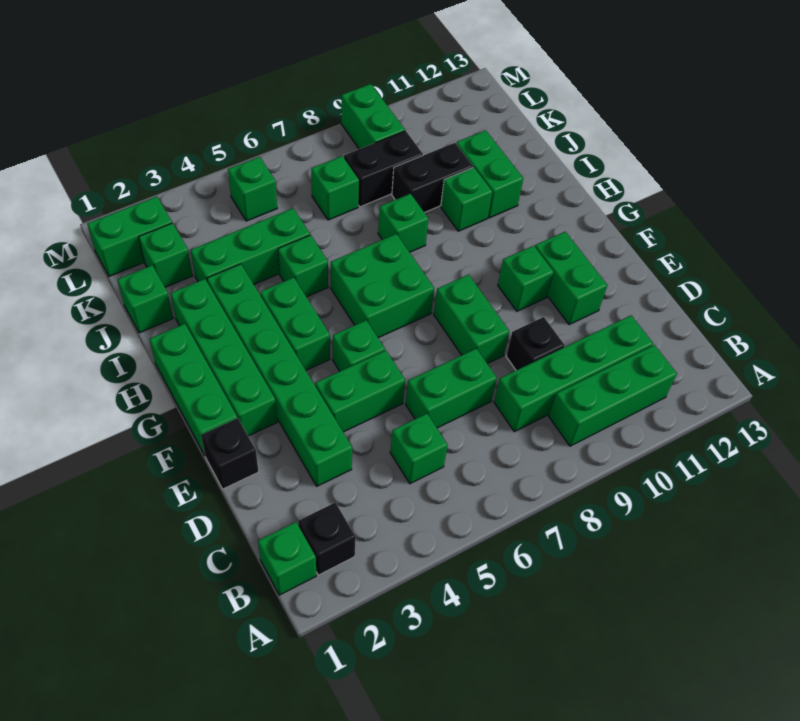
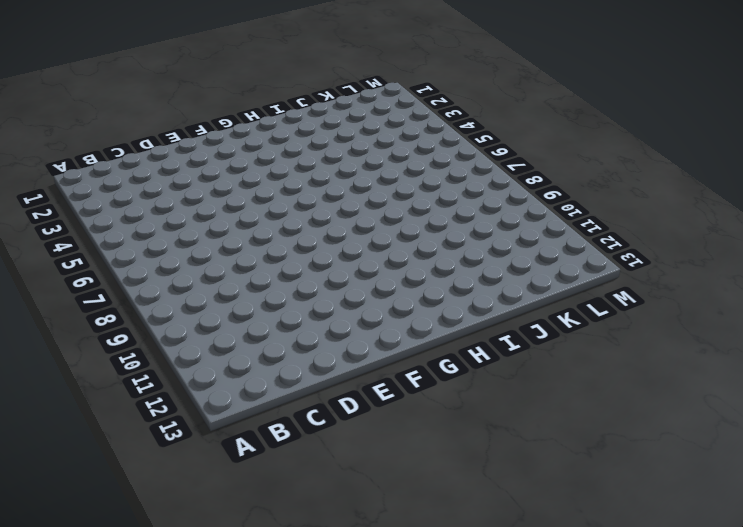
none -> green brick B1 level 1
none -> black brick B2 level 1
none -> green brick B9:B11 level 1
none -> green brick C5 level 1

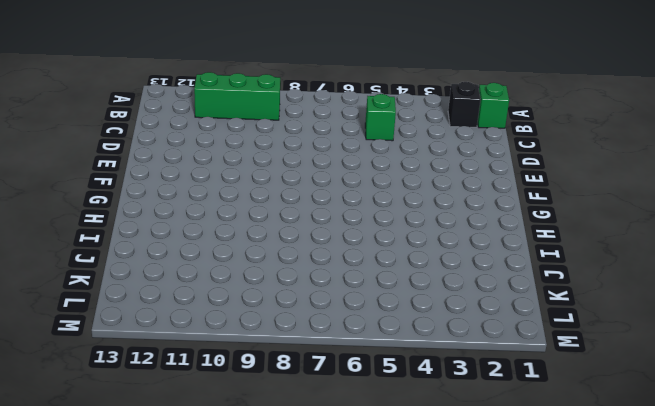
none -> green brick C8:C11 level 1
none -> green brick D3:I3 level 1
none -> green brick D6:D7 level 1
none -> black brick D9 level 1

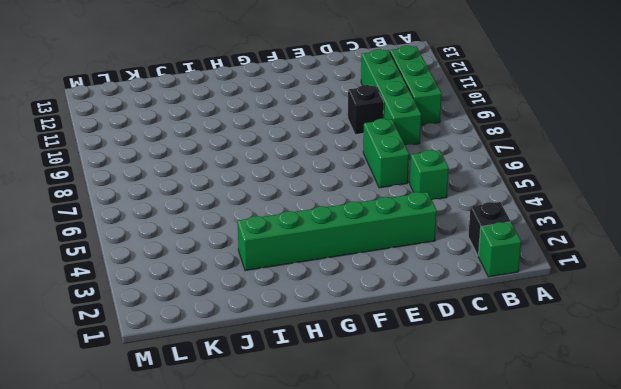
none -> black brick E1 level 1
none -> green brick E4:E5 level 1
none -> green brick E8:F8 level 1
none -> green brick E11:F11 level 1

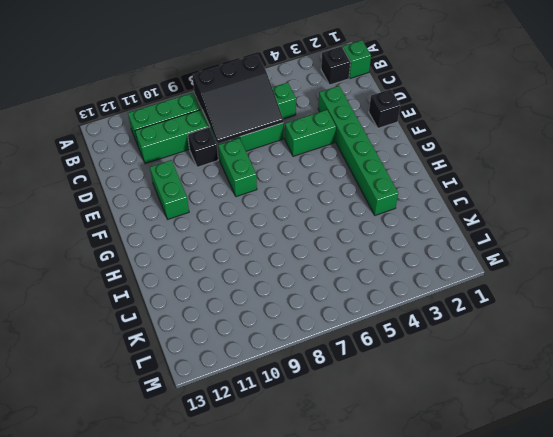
black slope B6:D8 level 2 top B -> none
none -> green brick F1:H1 level 1
none -> green brick F2:I2 level 1
none -> green brick F5 level 1
none -> green brick F10 level 1

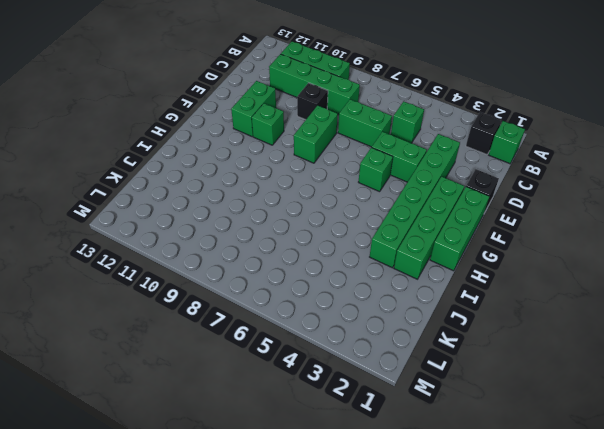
none -> green brick G4:H4 level 1
none -> green brick G6:H7 level 1
none -> green brick I5 level 1
none -> green brick I8 level 1

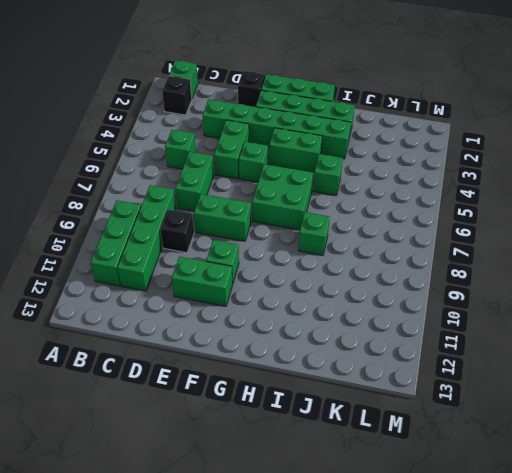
none -> green brick I10 level 1
none -> green brick I11:J11 level 1
none -> green brick J1 level 1
none -> green brick J3:J5 level 1

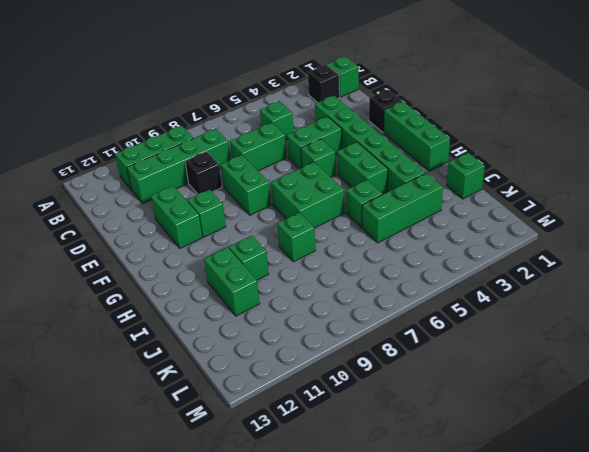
none -> green brick F2:I2 level 1
none -> black brick J9:J10 level 1
none -> green brick K2 level 1
none -> green brick K7 level 1

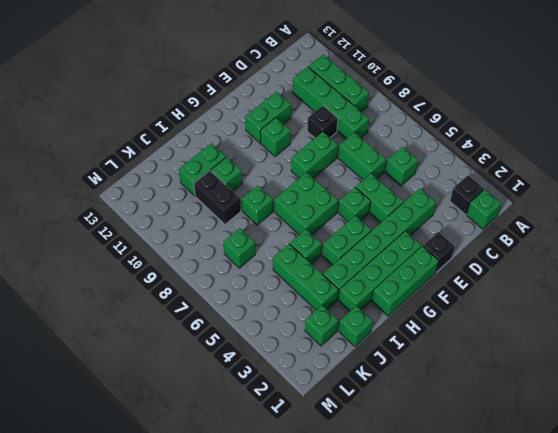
none -> black brick K8:K9 level 1
none -> green brick L1:L2 level 1
none -> green brick L5 level 1
none -> green brick L9:M9 level 1

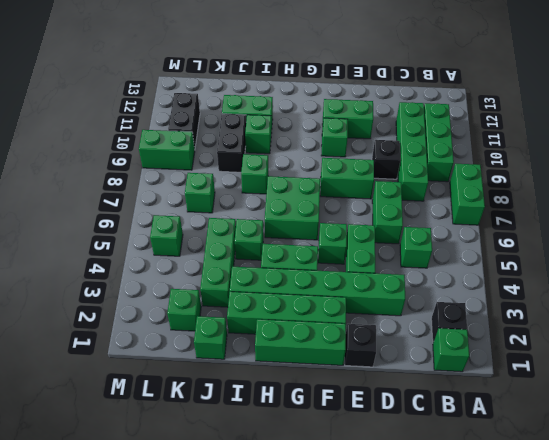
green brick A7:A8 level 1 -> green brick L1:L2 level 1
black brick L10:L11 level 1 -> black brick K8:K9 level 1

